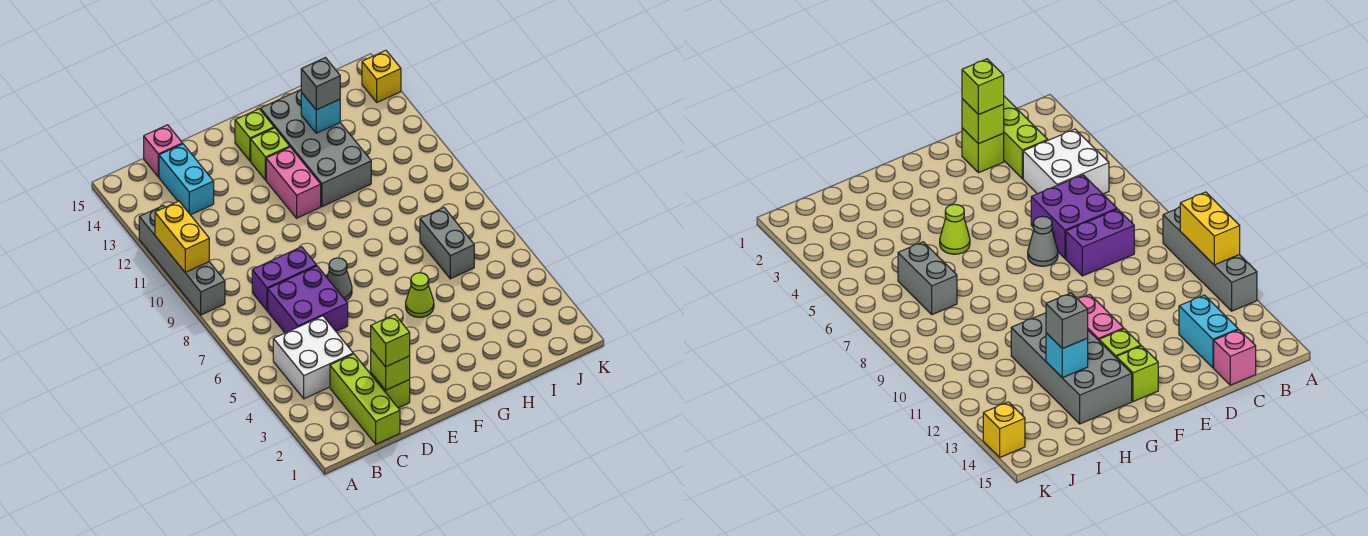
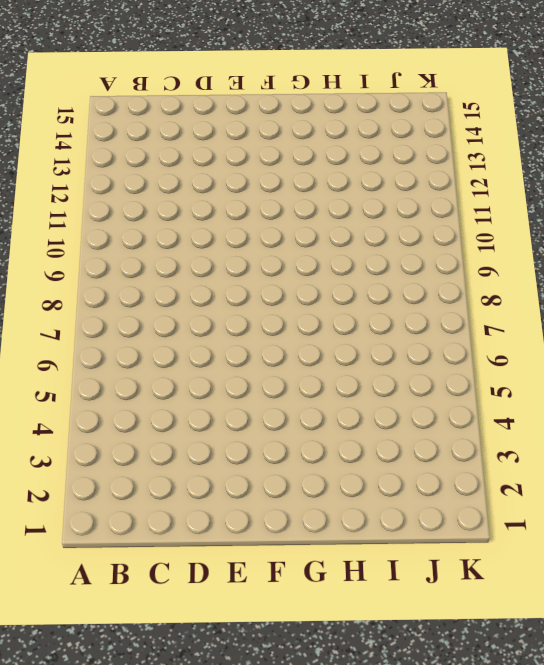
none -> grey brick A9:A12 level 1
none -> white brick B4:C5 level 1
none -> lime brick C1:C3 level 1

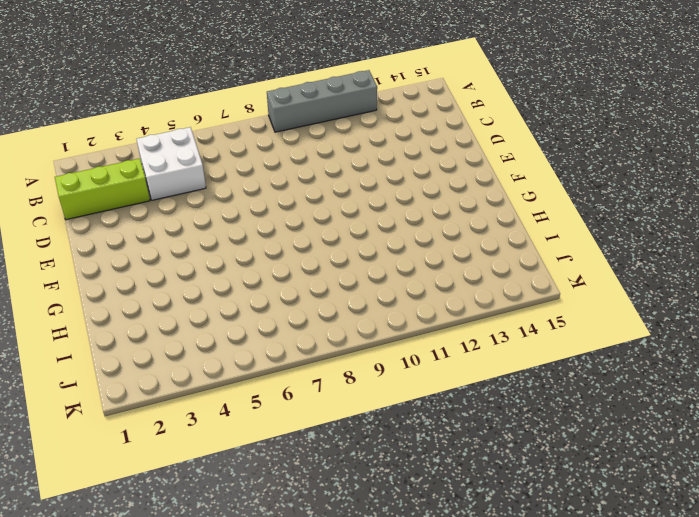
none -> purple brick C6:D7 level 1
none -> purple brick C8:D8 level 1
none -> cyan brick C13:C14 level 1

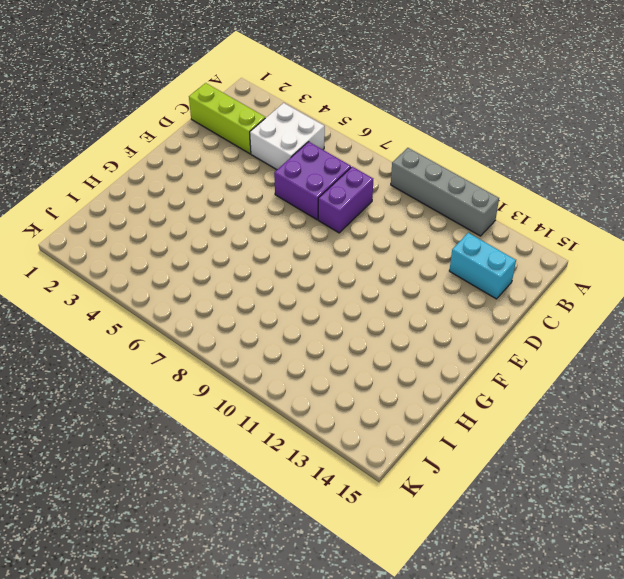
none -> pink brick C15 level 1
none -> lime brick D2 level 1
none -> grey cone E7 level 1

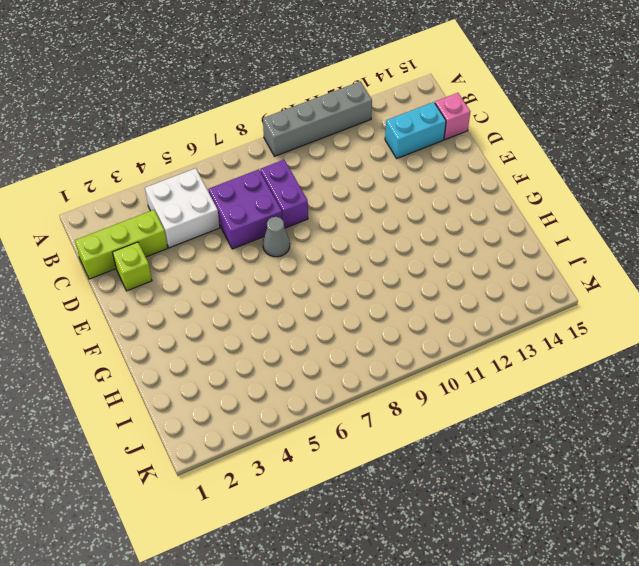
none -> pink brick F11:F12 level 1
none -> lime brick F13 level 1
none -> lime brick F14 level 1

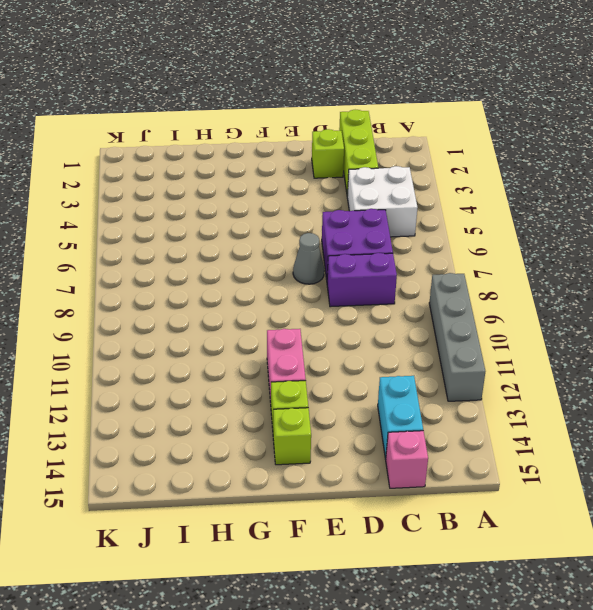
none -> lime cone G5 level 1
none -> grey brick G11:H14 level 1
none -> grey brick I6:I7 level 1

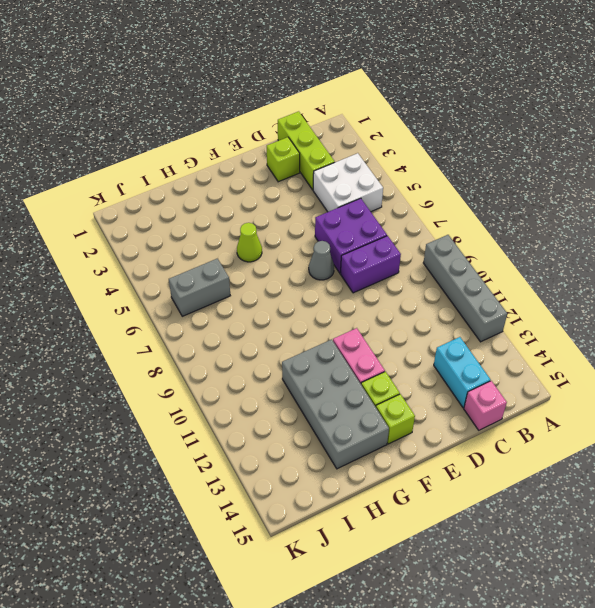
grey brick I6:J6 level 1 -> grey brick I6:I7 level 1
none -> yellow brick K14 level 1
none -> yellow brick A10:A11 level 2
none -> lime brick D2 level 2

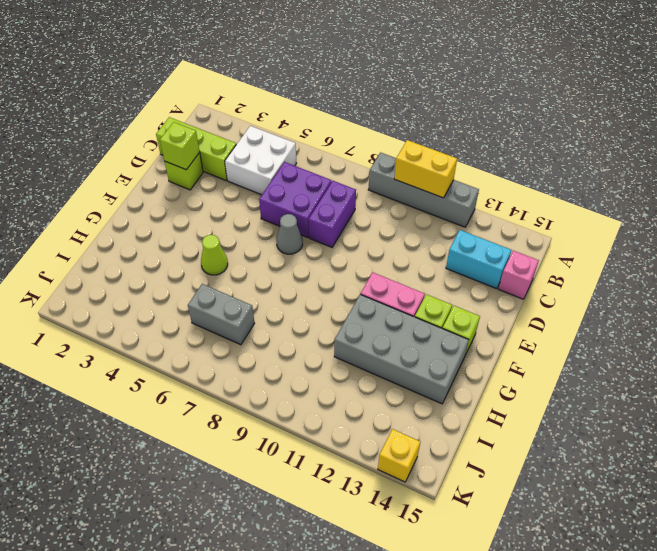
none -> cyan brick H13 level 2
none -> lime brick D2 level 3
none -> grey brick H13 level 3

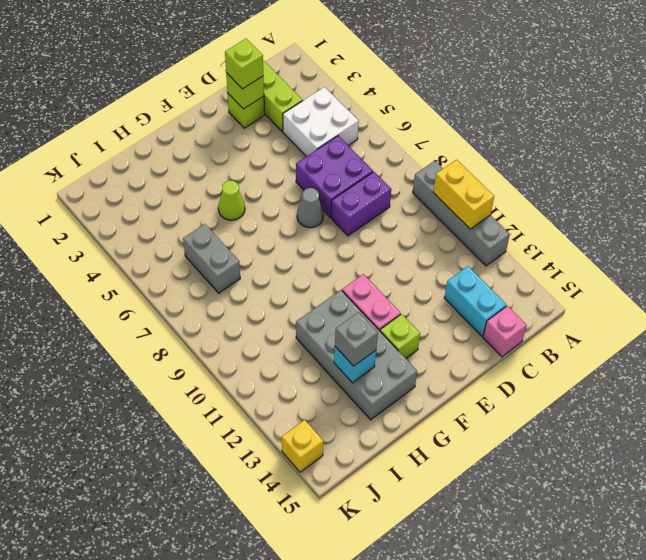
none -> lime brick F14 level 1

